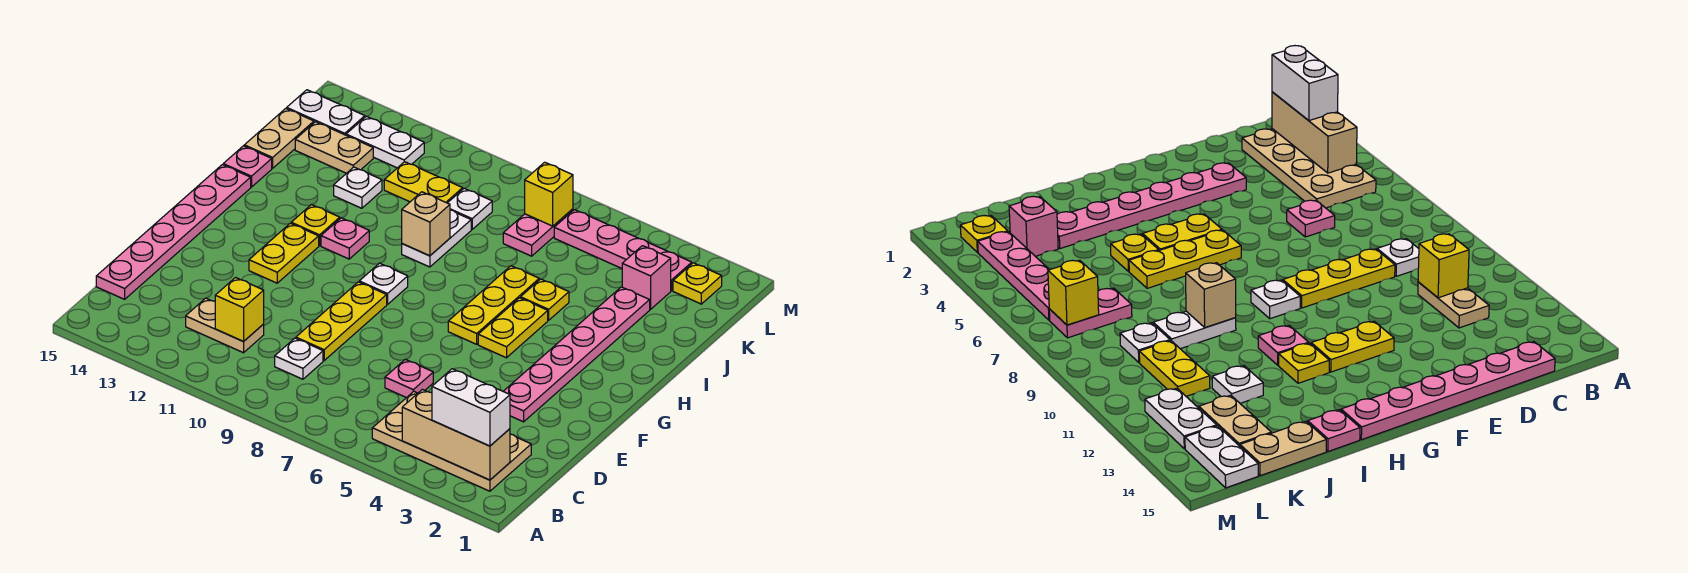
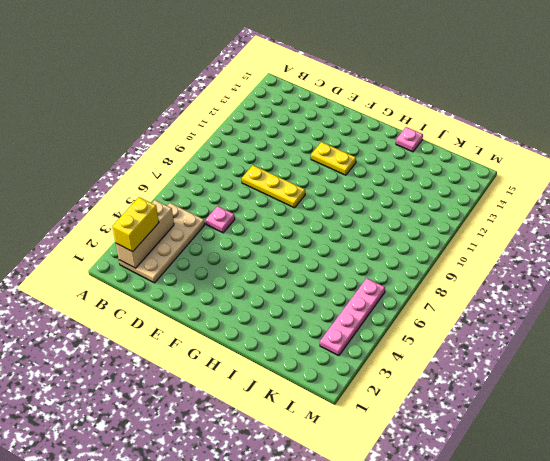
yellow brick B2:B3 level 3 -> white brick B2:B3 level 3
none -> white plate C9 level 1
none -> tan plate C11:C12 level 1
none -> pink plate C15:H15 level 1
none -> pink plate E3:J3 level 1

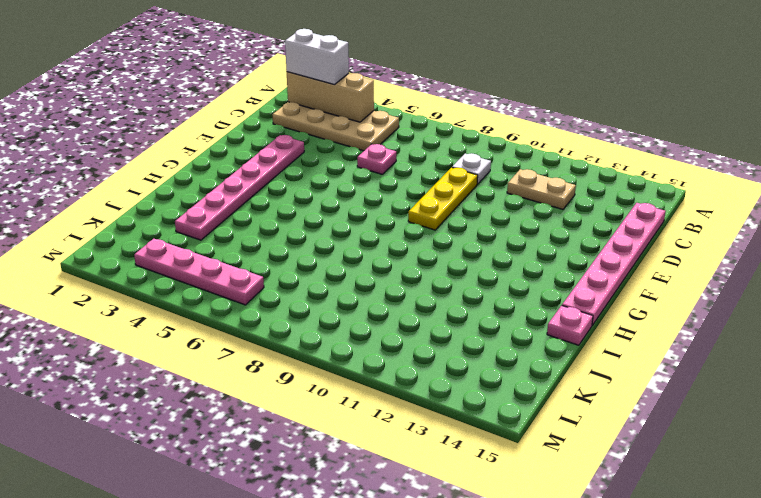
none -> yellow plate F12:G12 level 1
none -> yellow plate G5:H5 level 1
none -> yellow plate G6:I6 level 1
none -> white plate G9 level 1

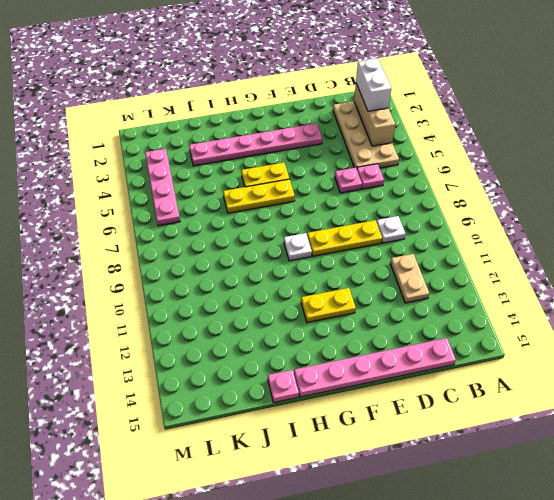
pink plate C6 level 1 -> pink plate H11 level 1
none -> yellow plate H12 level 1
none -> yellow plate I5 level 1
none -> white plate I9:J9 level 1
none -> white plate J12 level 1

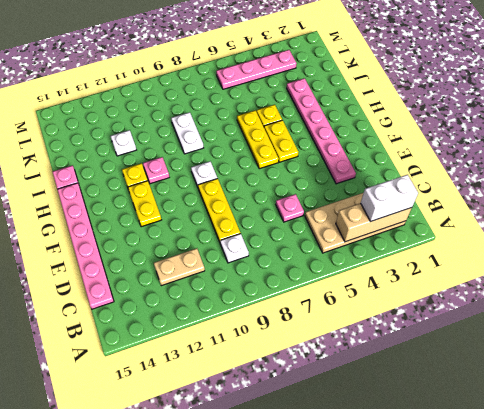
none -> tan plate J15:K15 level 1
none -> pink brick K3 level 1
none -> pink plate K7:L7 level 1
none -> white plate K9 level 1

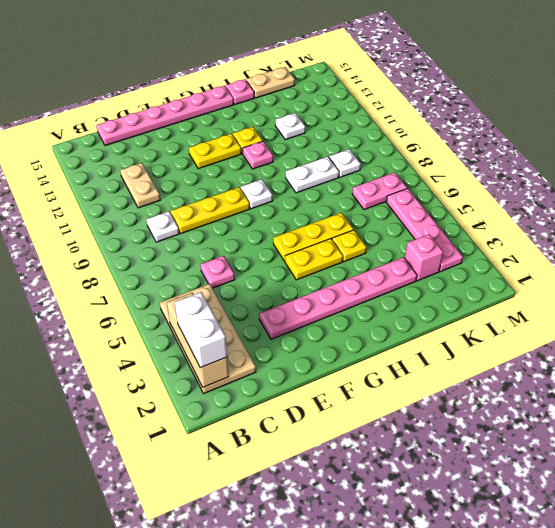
none -> yellow plate K10:K11 level 1
none -> tan plate K13:K14 level 1
none -> yellow plate L2 level 1
none -> white plate L12:L13 level 1

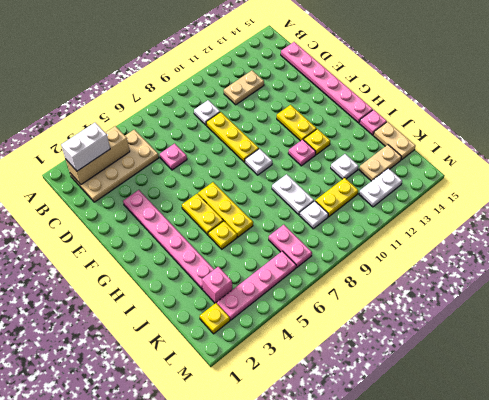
none -> white plate L14:L15 level 1
none -> yellow brick C11 level 2
none -> tan brick I9 level 2
none -> yellow brick L7 level 2

